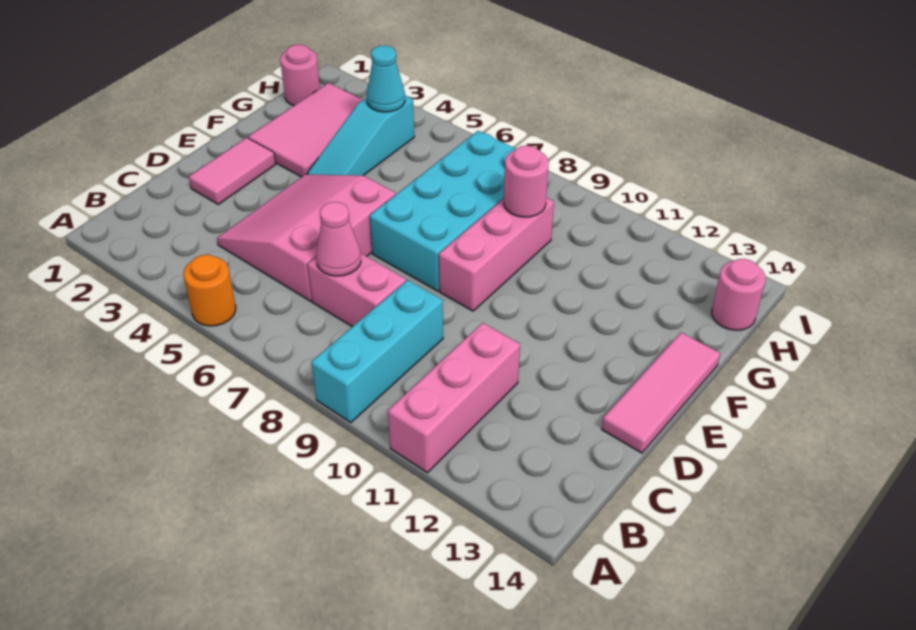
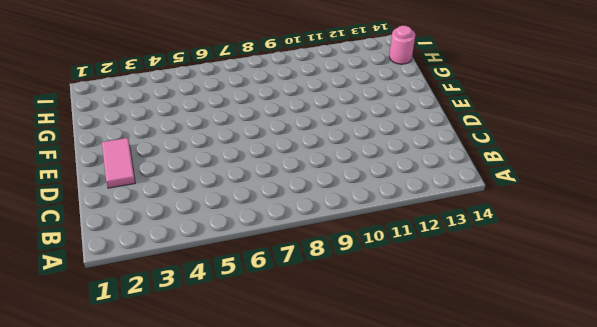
none -> orange round brick A5 level 1
none -> cyan brick A9:C9 level 1
none -> pink brick A11:C11 level 1

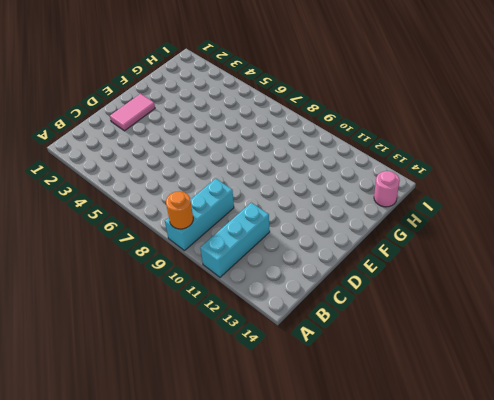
orange round brick A9 level 2 -> orange round brick A5 level 1
cyan brick A11:C11 level 1 -> pink brick A11:C11 level 1
none -> pink slope C4:E6 level 1 top 6
none -> pink brick C7:C8 level 1
none -> pink tile D14:F14 level 1

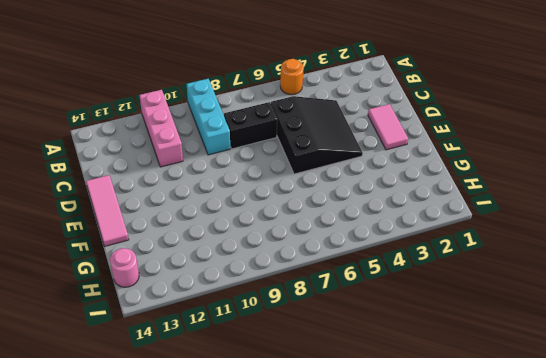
black slope C4:E6 level 1 top 6 -> pink slope C4:E6 level 1 top 6
black brick C7:C8 level 1 -> pink brick C7:C8 level 1
none -> cyan brick E7:H8 level 1
none -> pink brick E9:G9 level 1
none -> pink tile F2:H3 level 1

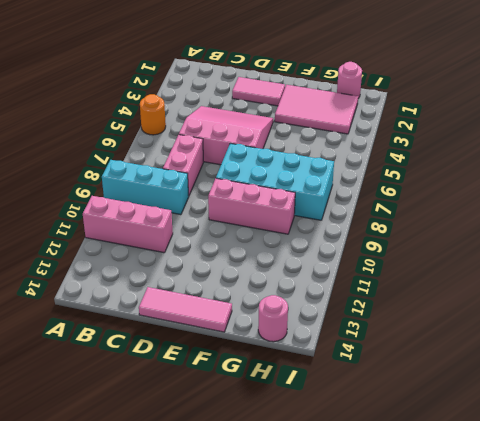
none -> cyan slope F4:H4 level 1 top H
none -> pink cone C7 level 2
none -> pink round brick G9 level 2

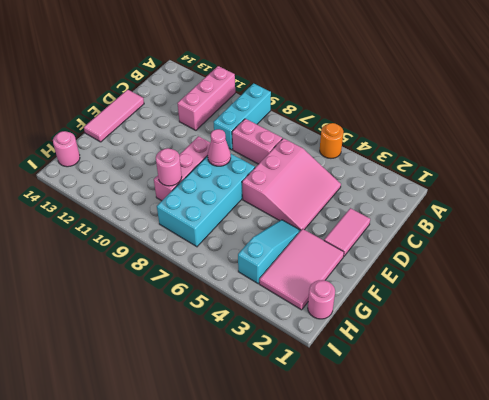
pink cone E8 level 2 -> pink cone C7 level 2
none -> cyan cone H4 level 2

